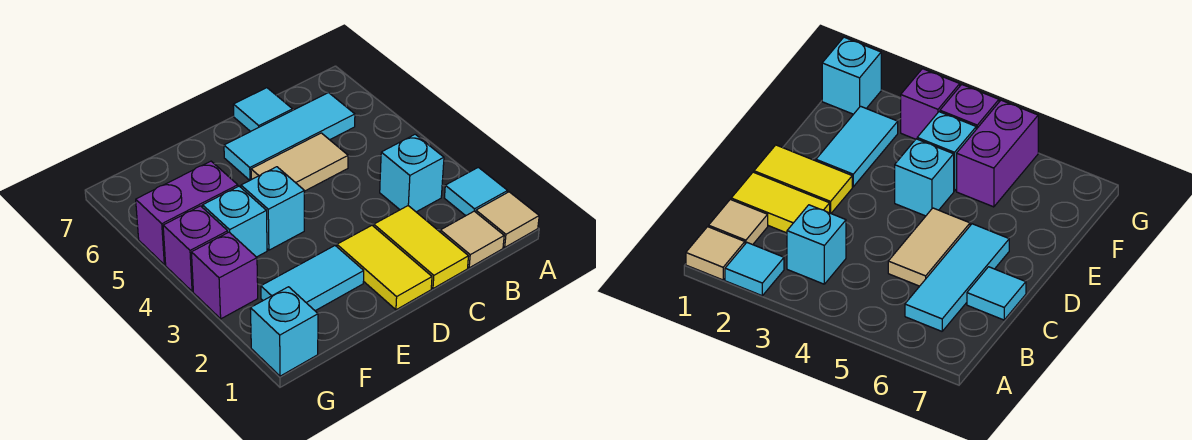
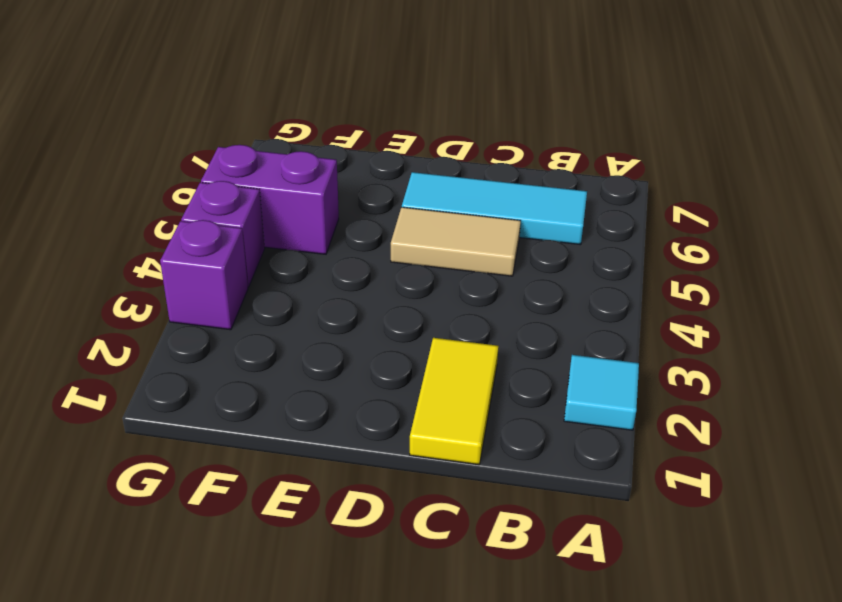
none -> tan tile A1 level 1
none -> tan tile B1 level 1
none -> cyan brick B3 level 1

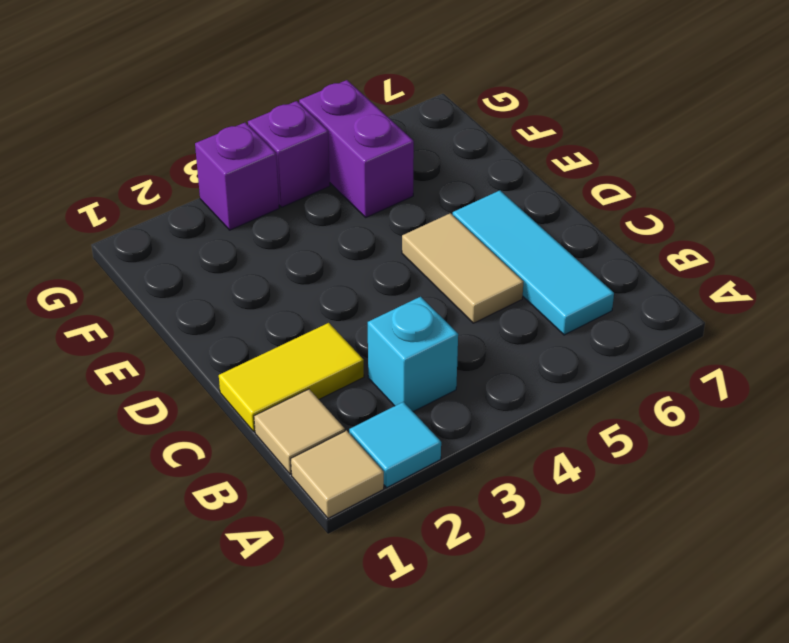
none -> cyan tile C7 level 1
none -> yellow tile D1:D2 level 1
none -> cyan tile E2:F2 level 1

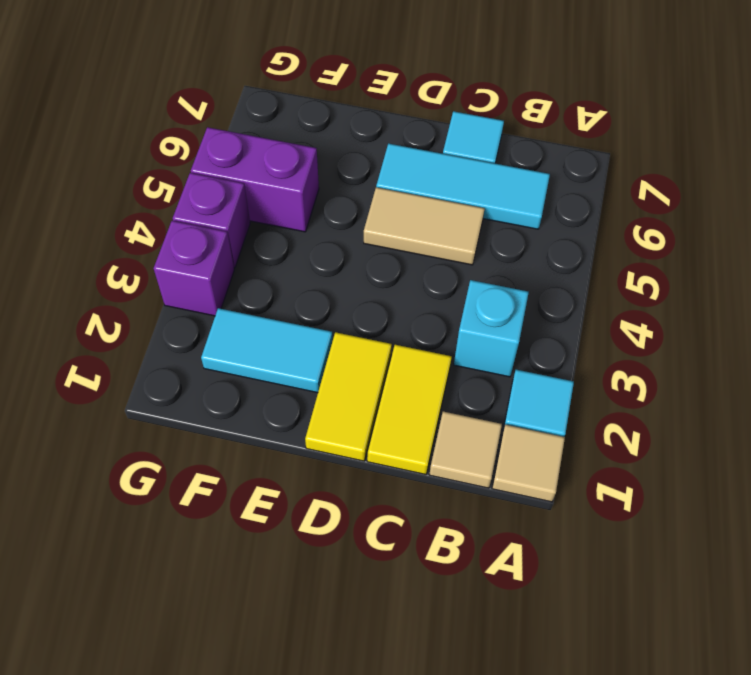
none -> cyan brick E4 level 1
none -> cyan brick F4 level 1
none -> cyan brick G1 level 1

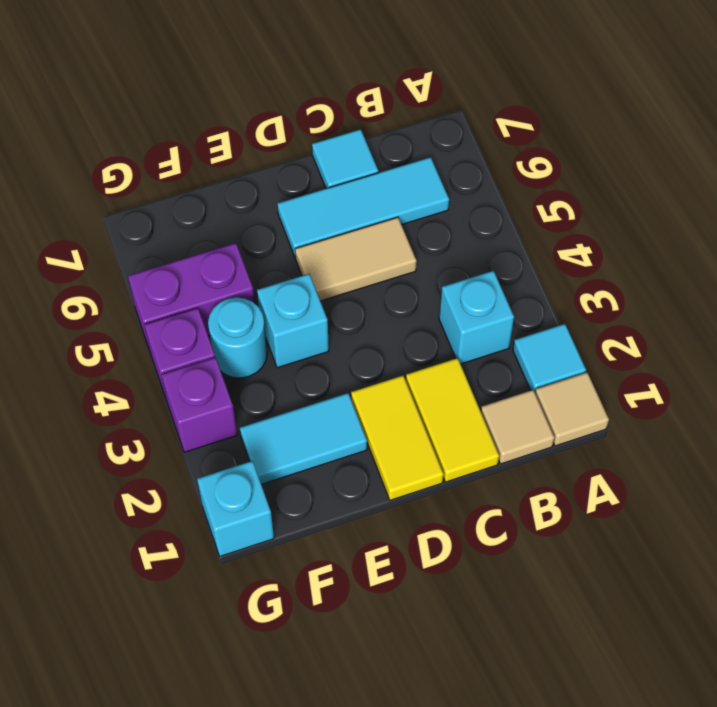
cyan round brick F4 level 1 -> cyan brick F4 level 1

